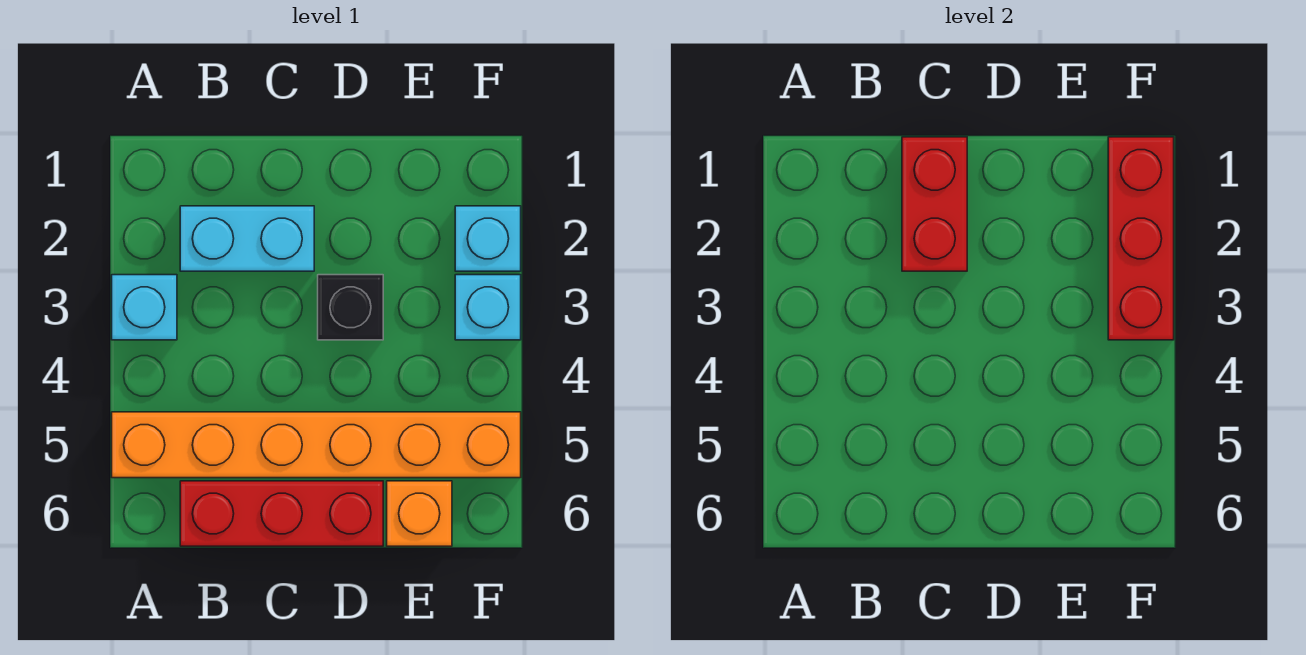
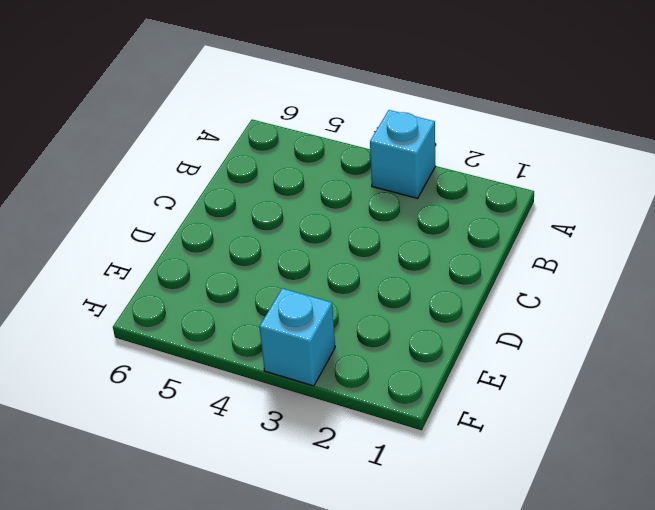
none -> orange brick A5:F5 level 1
none -> cyan brick B2:C2 level 1

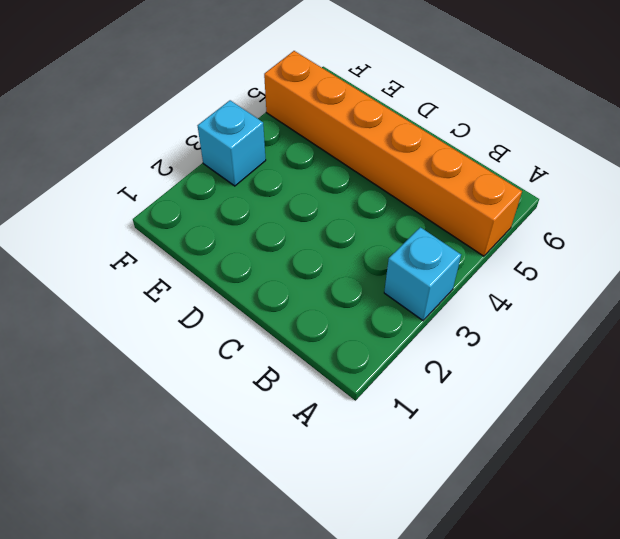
none -> cyan brick B2:C2 level 1
none -> red brick B6:D6 level 1

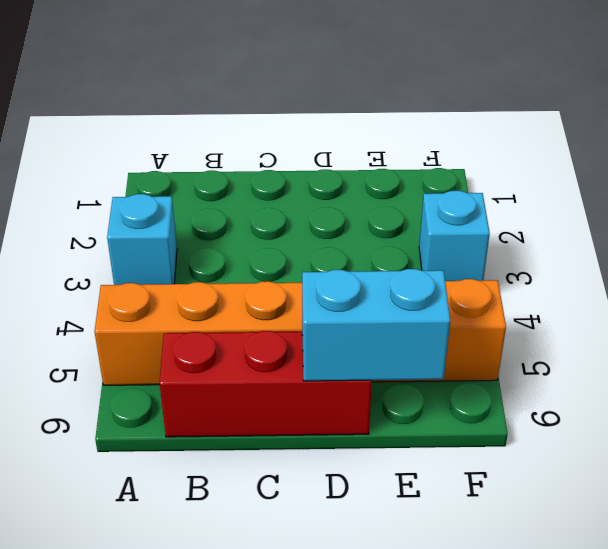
cyan brick D6:E6 level 2 -> cyan brick B2:C2 level 1
none -> black brick D3 level 1
none -> orange brick E6 level 1

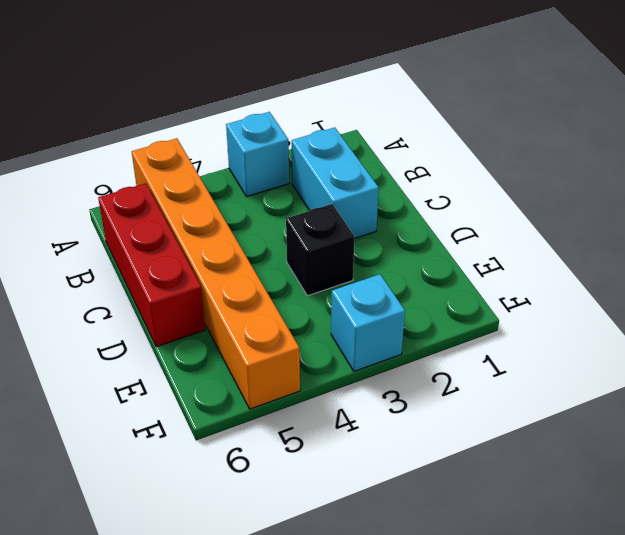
none -> orange brick E6 level 1
none -> cyan brick F2 level 1

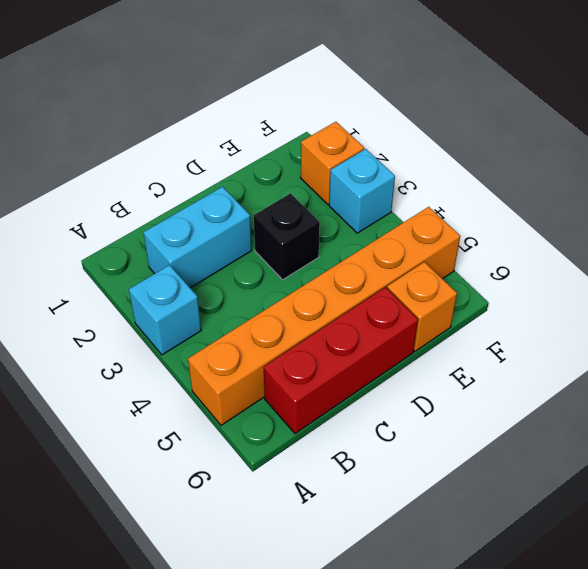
orange brick F2 level 1 -> cyan brick F2 level 1
none -> red brick C1:C2 level 2
none -> red brick F1:F3 level 2

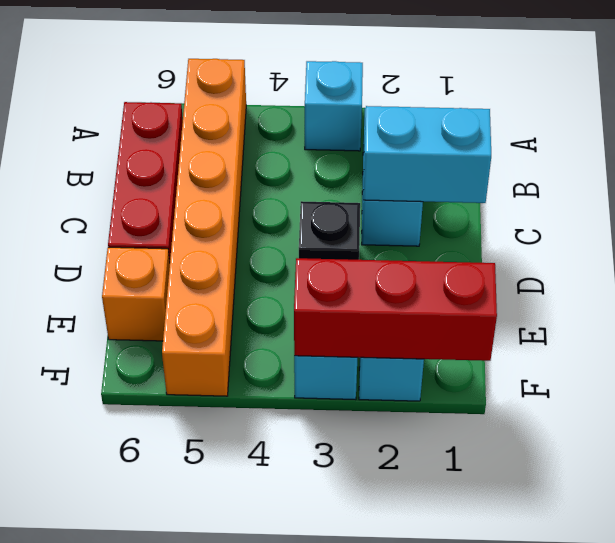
cyan brick C1:C2 level 2 -> red brick C1:C2 level 2

